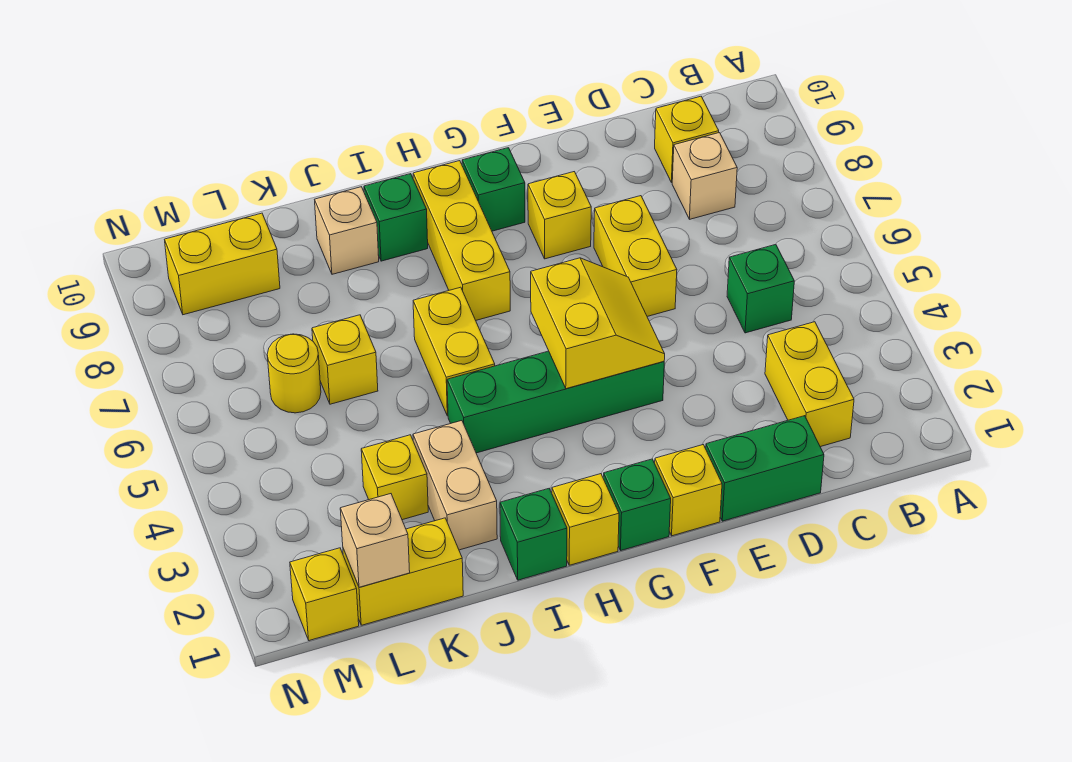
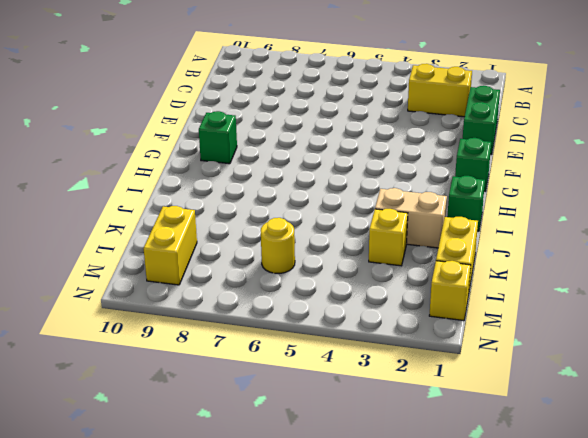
none -> green brick C5 level 1
none -> tan brick C8 level 1
none -> yellow brick C9 level 1

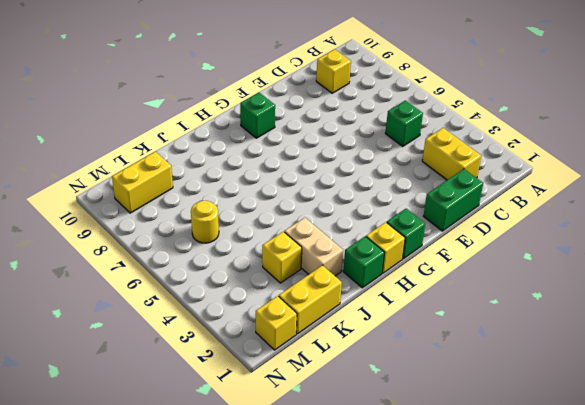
none -> tan brick C8 level 1
none -> yellow brick E6:E7 level 1
none -> yellow brick F1 level 1

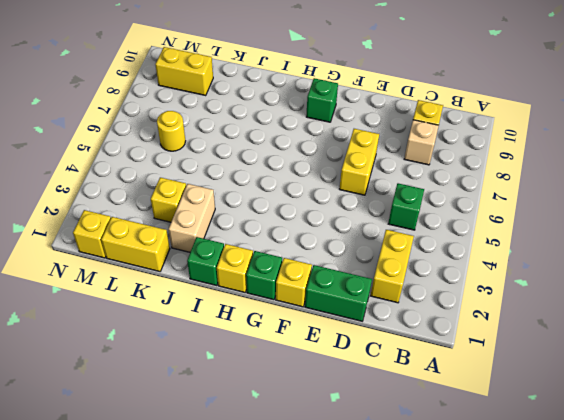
none -> green brick F4:I4 level 1
none -> yellow brick F8 level 1
none -> yellow brick H7:H9 level 1

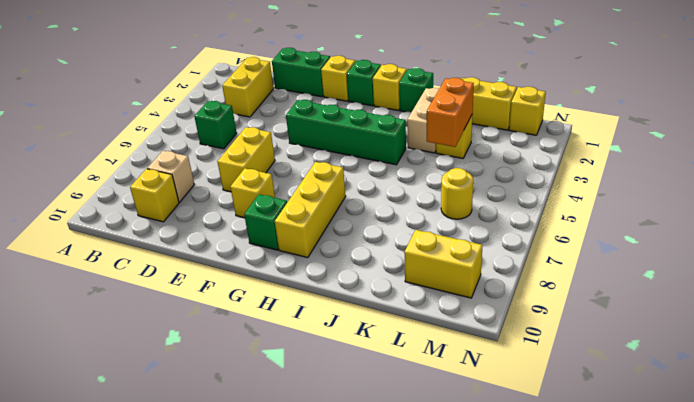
orange brick K3:K4 level 2 -> none
none -> yellow brick I5:I6 level 1
none -> green brick I9 level 1
none -> tan brick J9 level 1

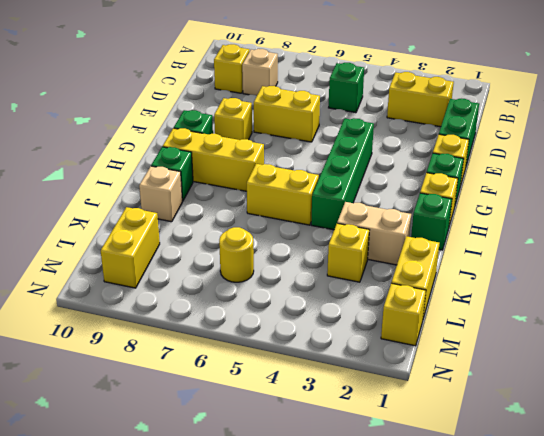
none -> yellow brick K6 level 1
none -> yellow slope F4:G5 level 2 top G
none -> tan brick L1 level 2

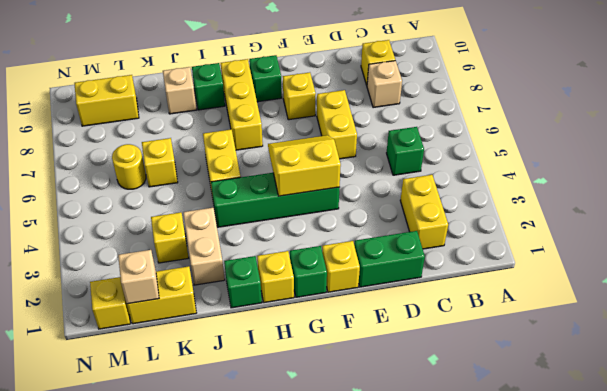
yellow slope F4:G5 level 2 top 4 -> yellow slope F4:G5 level 2 top G

